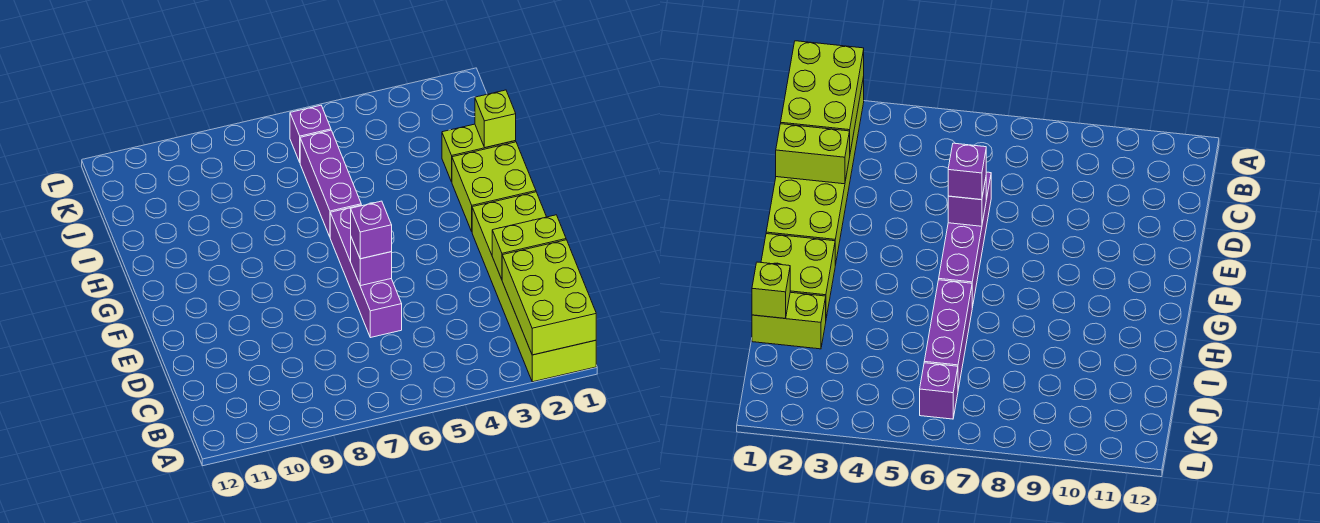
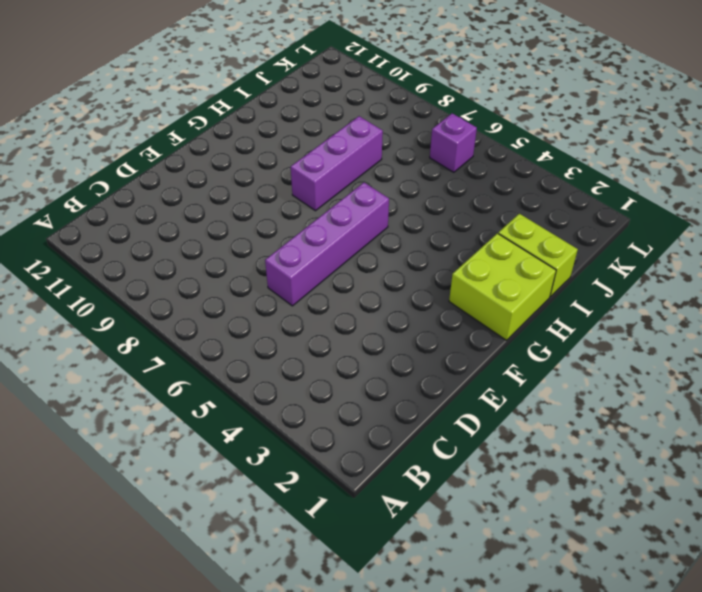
purple brick G8:I8 level 1 -> purple brick H6:J6 level 1
none -> lime brick A1:F2 level 1
none -> lime brick A1:C2 level 2

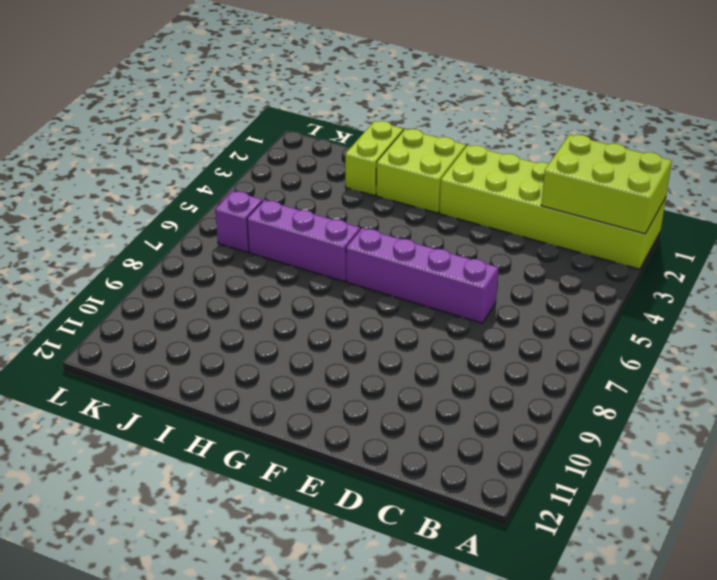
none -> lime brick D1:D2 level 2
none -> purple brick E6 level 2

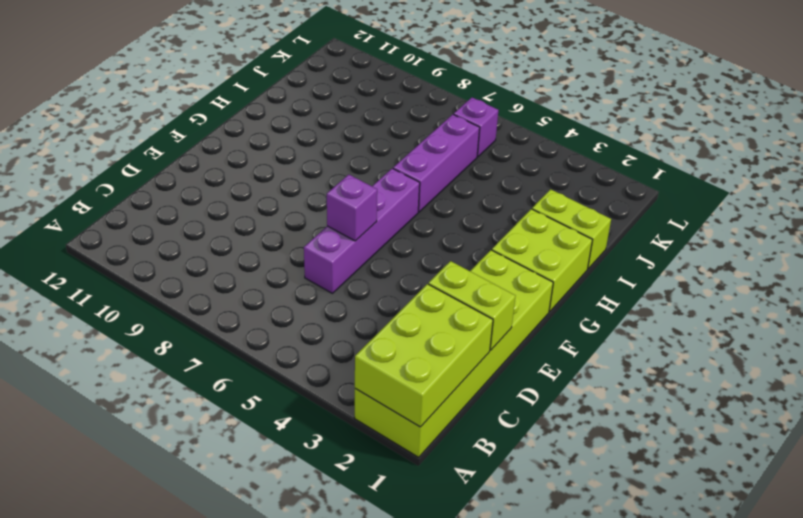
none -> lime brick I1 level 2
none -> purple brick E6 level 3

